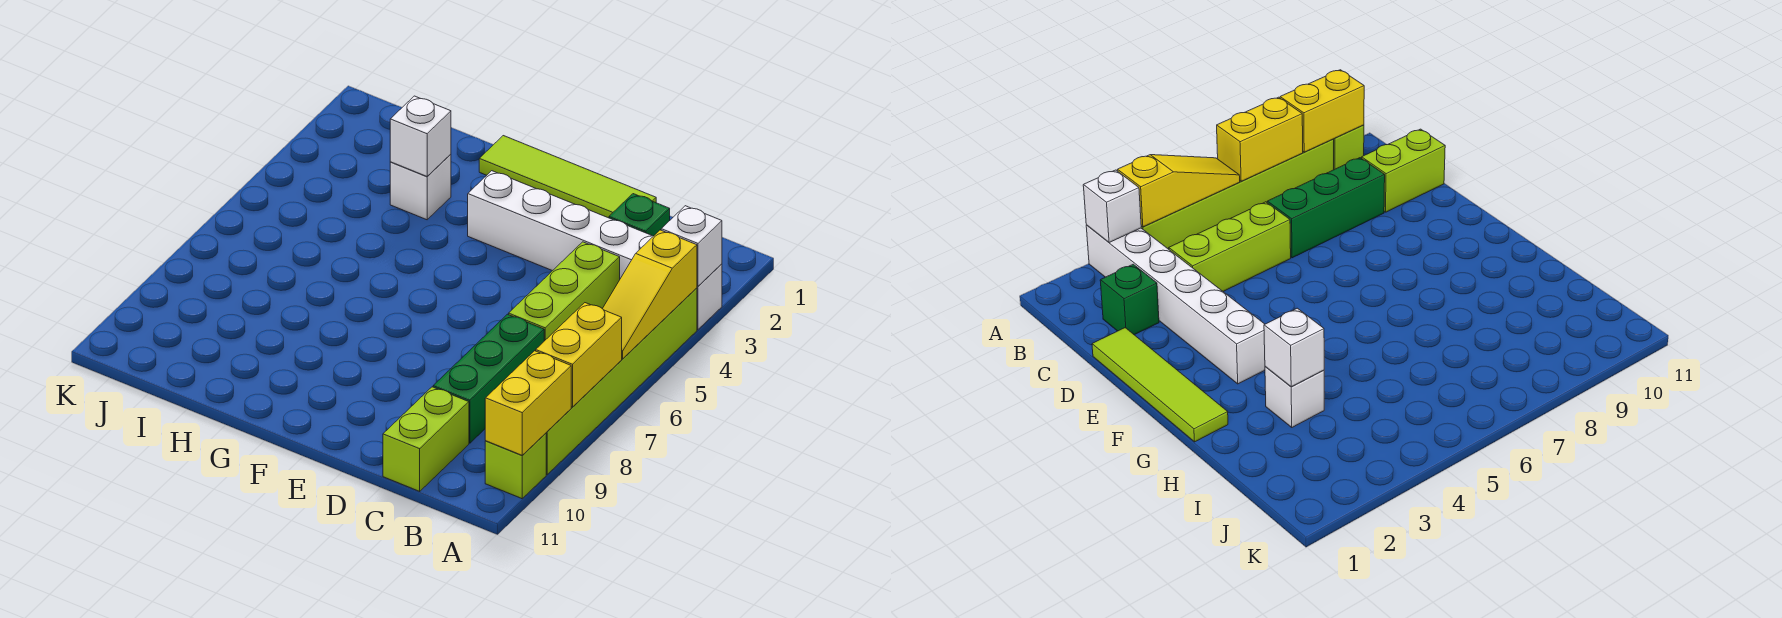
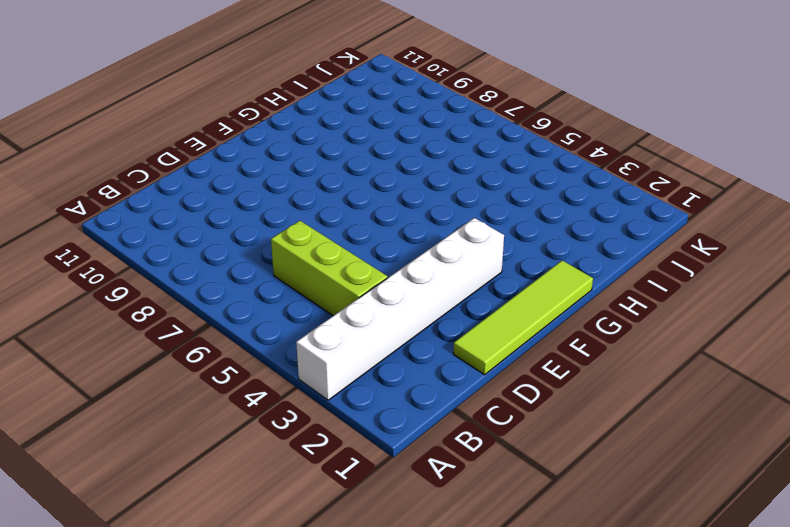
none -> lime brick A4:A9 level 1
none -> lime brick A10 level 1
none -> green brick C2 level 1

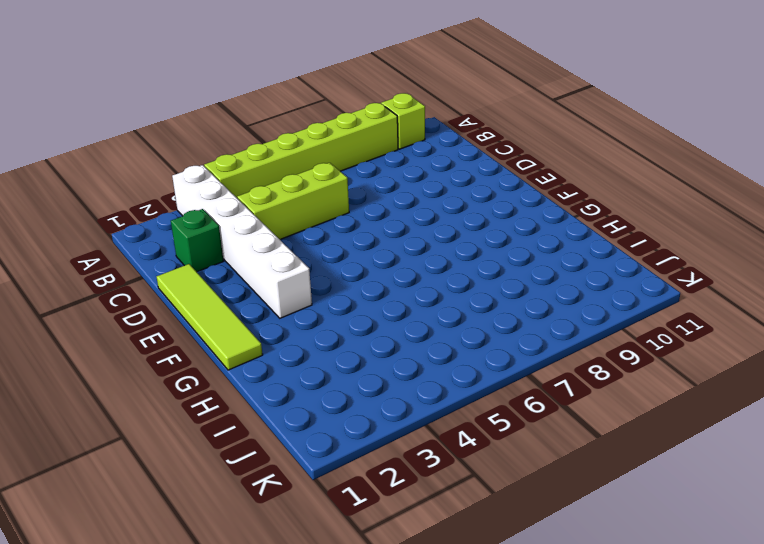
none -> green brick C7:C9 level 1
none -> lime brick C10:C11 level 1
none -> white brick H3 level 1

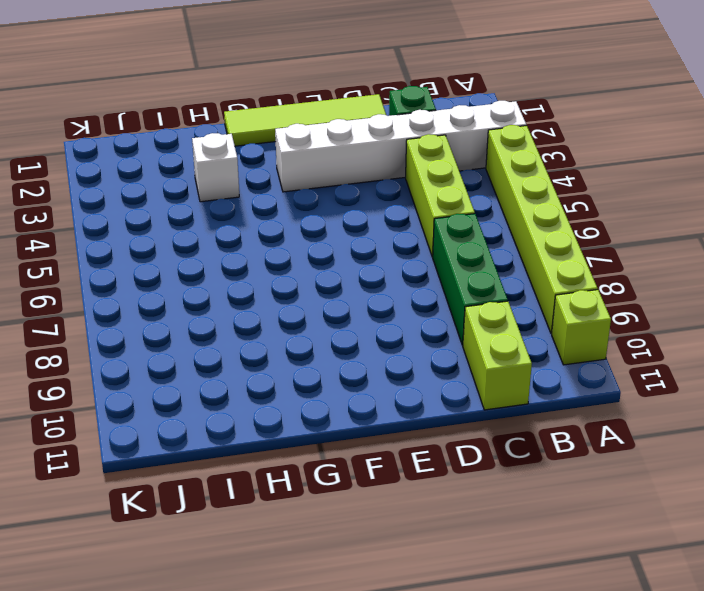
none -> white brick A3 level 2
none -> yellow slope A4:A6 level 2 top 4
none -> yellow brick A7:A8 level 2

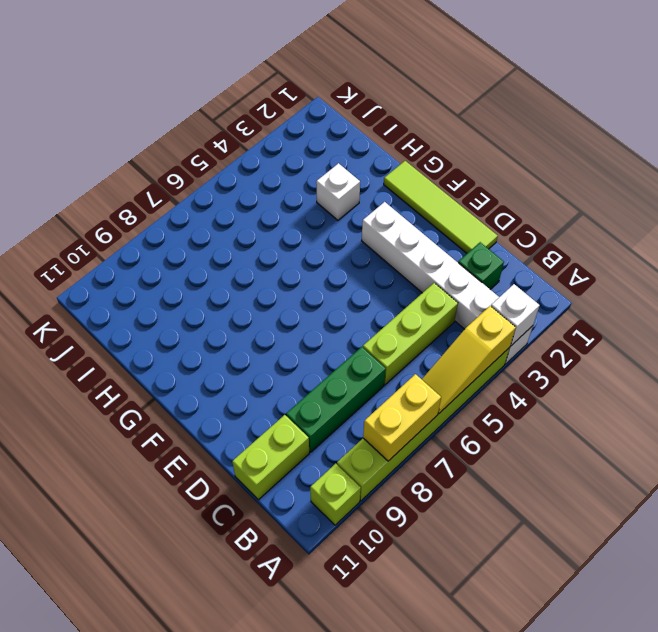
none -> yellow brick A9:A10 level 2
none -> white brick H3 level 2

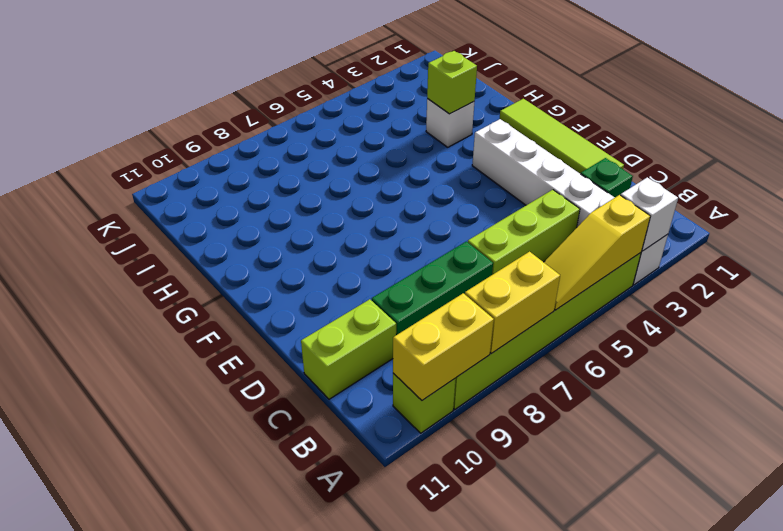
lime brick H3 level 2 -> white brick H3 level 2

